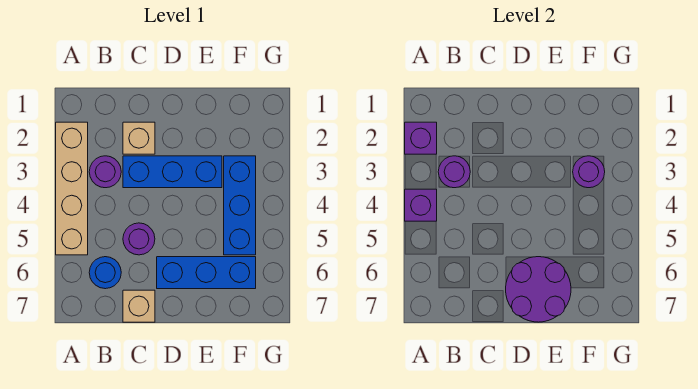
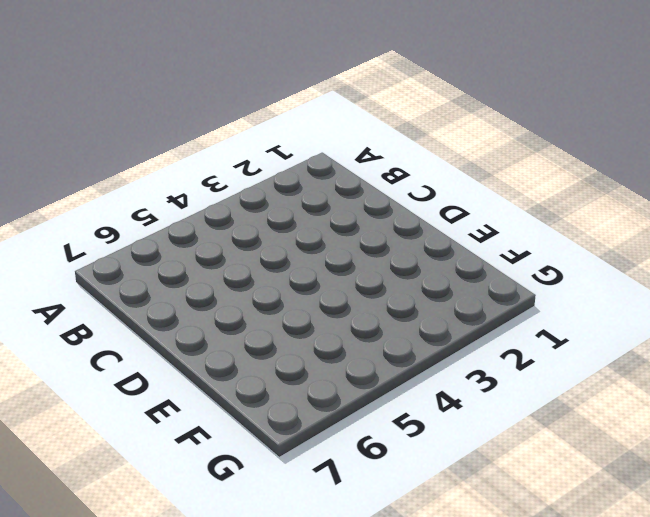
none -> tan brick A2:A5 level 1
none -> purple round brick B3 level 1
none -> blue round brick B6 level 1

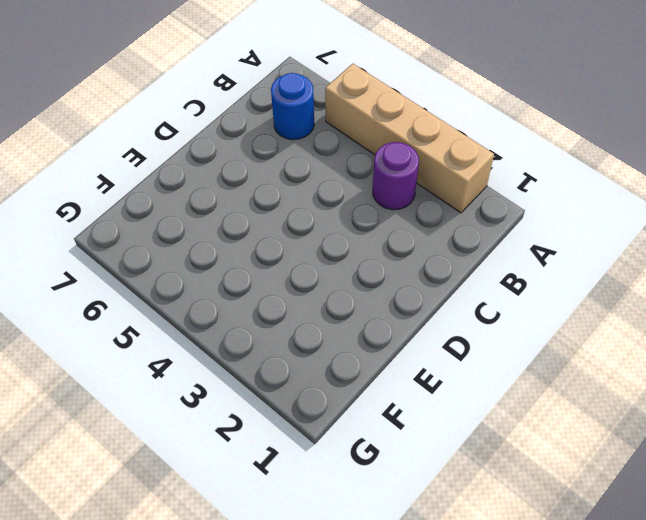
none -> tan brick C2 level 1
none -> blue brick C3:E3 level 1
none -> purple round brick C5 level 1

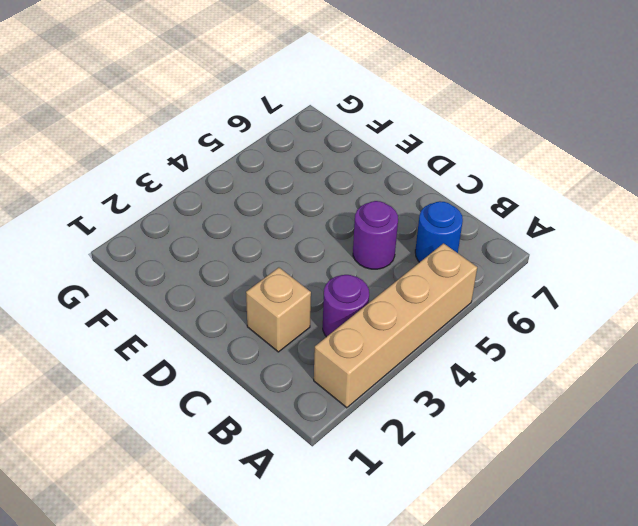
none -> blue brick C3:E3 level 1
none -> tan brick C7 level 1
none -> blue brick D6:F6 level 1

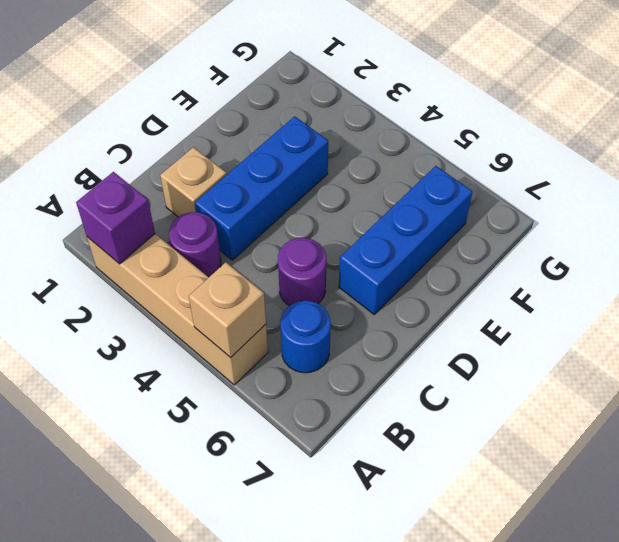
tan brick A5 level 2 -> tan brick C7 level 1
none -> blue brick F3:F5 level 1
none -> purple brick A4 level 2
none -> purple round brick B3 level 2

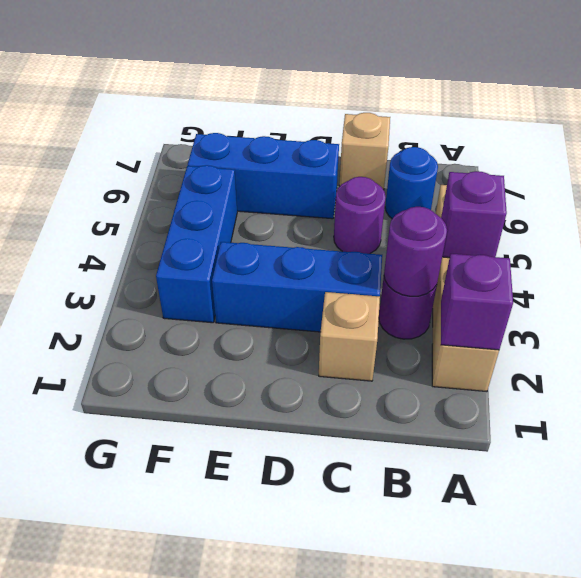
none -> purple round brick D6:E7 level 2
none -> purple round brick F3 level 2

